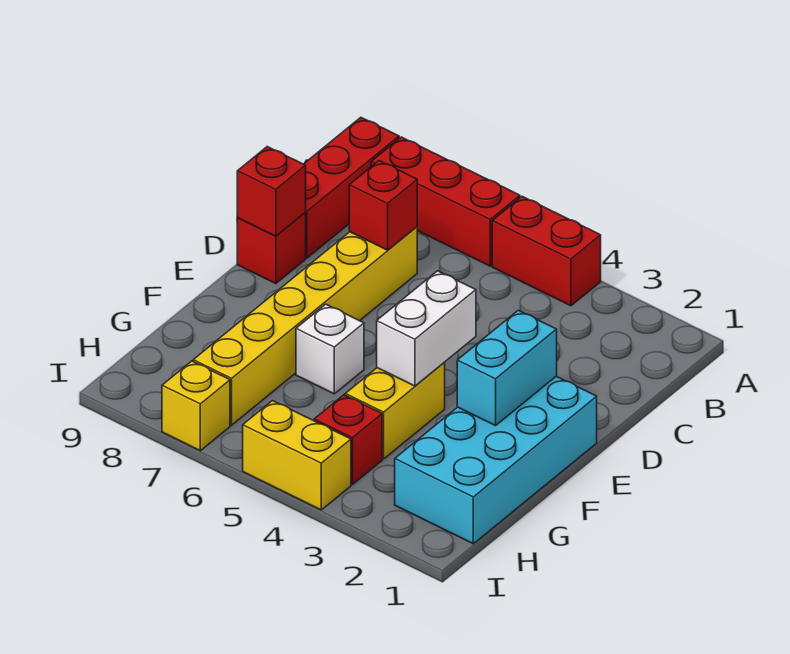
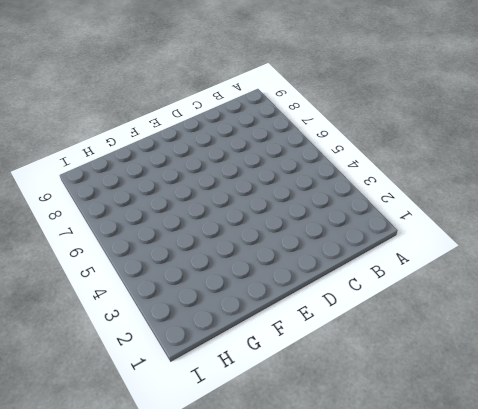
none -> red brick A4:A5 level 1
none -> red brick A6:A8 level 1
none -> red brick A9:C9 level 1

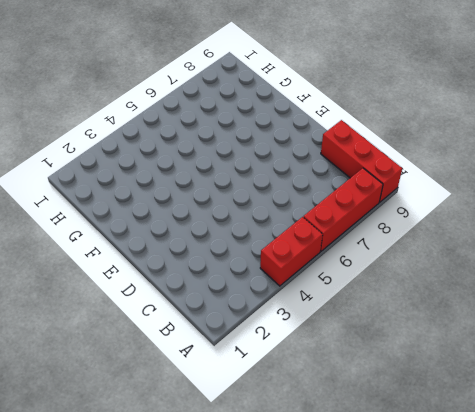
none -> yellow brick C7:H7 level 1
none -> red brick D9 level 1
none -> cyan brick E1:H2 level 1

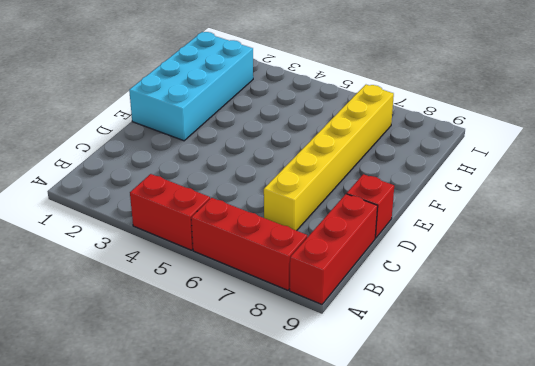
none -> yellow brick F4:G4 level 1
none -> white brick F6 level 1
none -> red brick H4 level 1

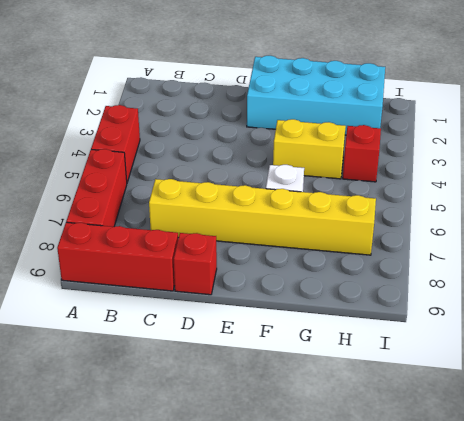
none -> yellow brick I4:I5 level 1
none -> yellow brick I7 level 1
none -> red brick C7 level 2

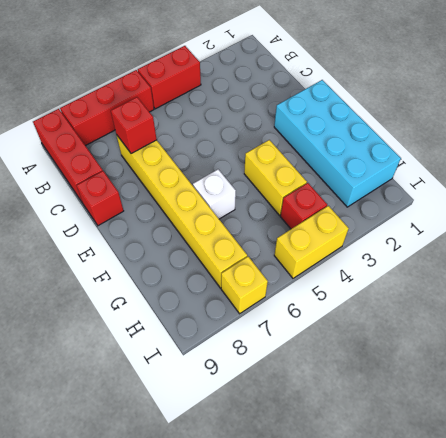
none -> red brick D9 level 2
none -> cyan brick E2:F2 level 2
none -> white brick E4:F4 level 2

